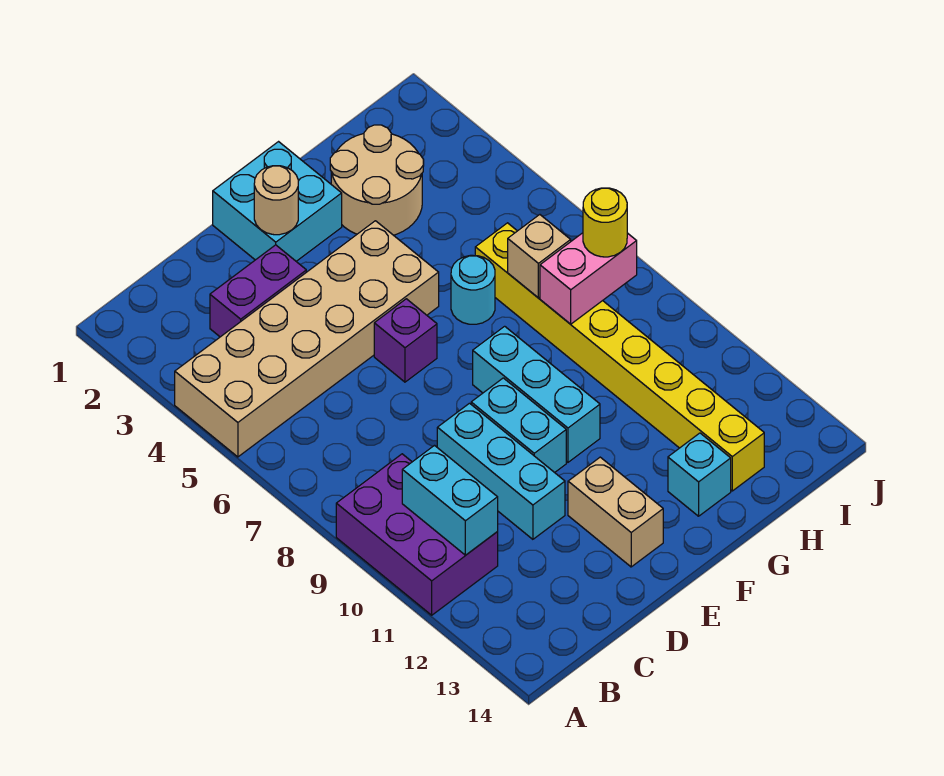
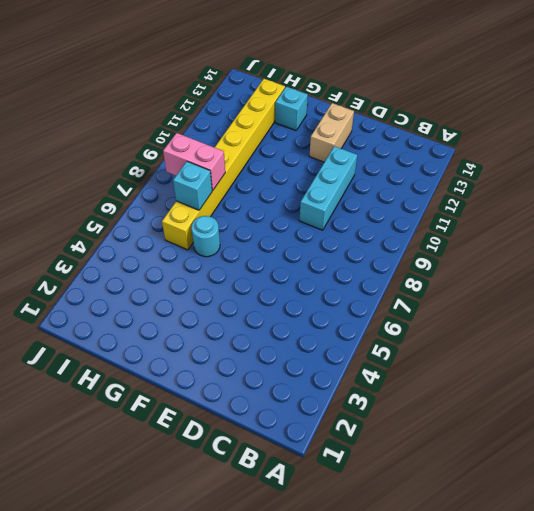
cyan brick H7 level 2 -> tan brick H7 level 2
none -> tan brick A4:F5 level 1
none -> purple brick A9:B11 level 1
none -> purple brick C3:D3 level 1

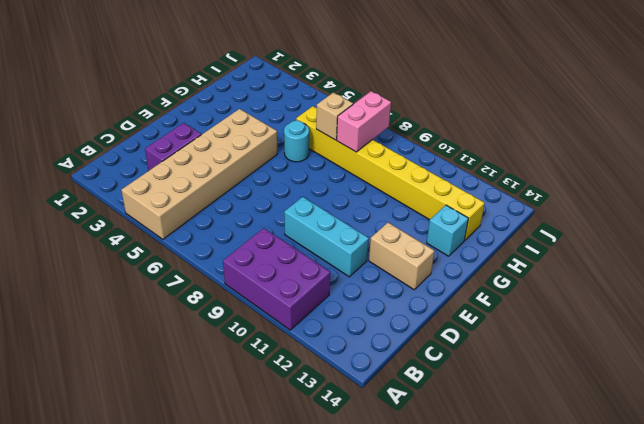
none -> cyan brick E1:F2 level 1
none -> purple brick E6 level 1
none -> cyan brick E9:E10 level 1

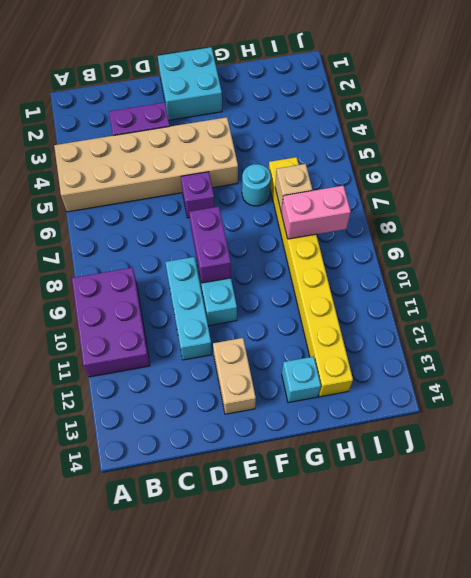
purple brick E8:E9 level 2 -> none
none -> cyan brick F8:F10 level 1
none -> tan round brick G2:H3 level 1
none -> cyan brick B10:B11 level 2

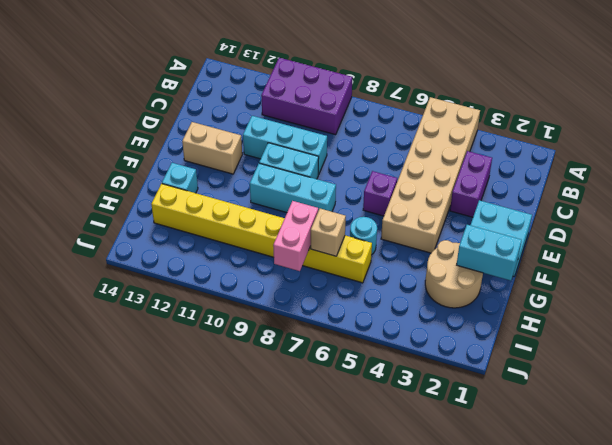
cyan brick G1:G2 level 2 -> cyan brick B10:B11 level 2
none -> tan round brick E2 level 2
none -> yellow round brick I8 level 3

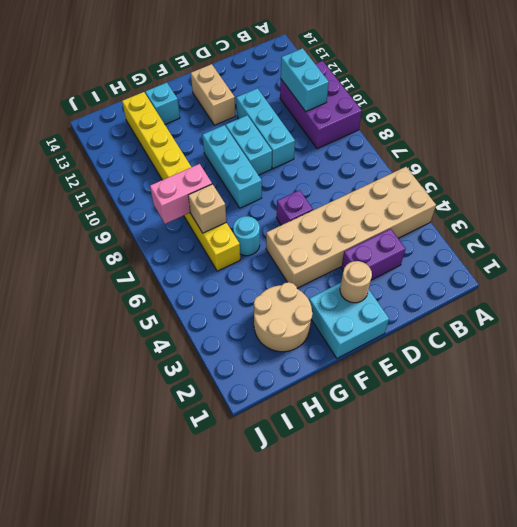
none -> yellow round brick I8 level 3

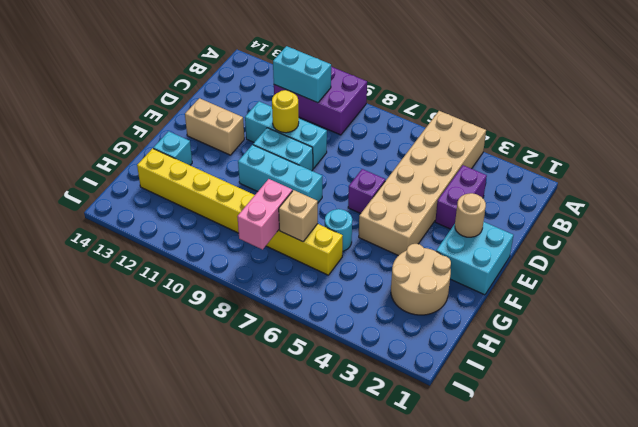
yellow round brick D10 level 2 -> yellow round brick I8 level 3

